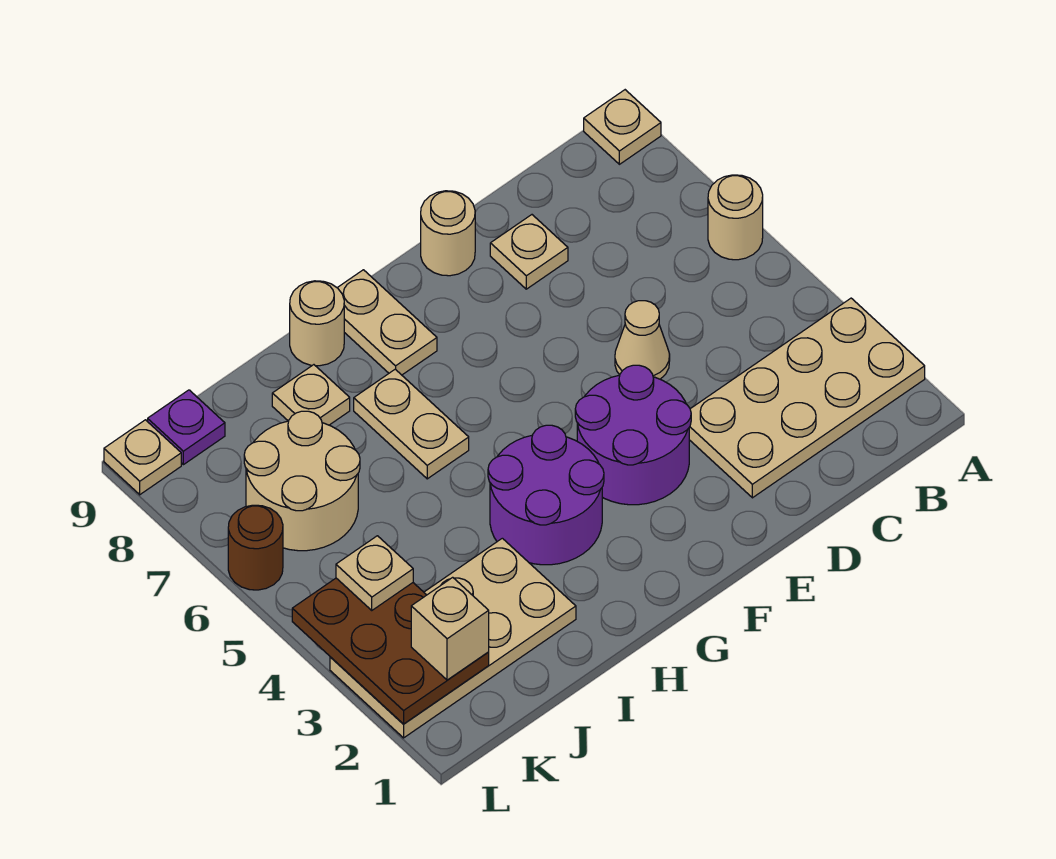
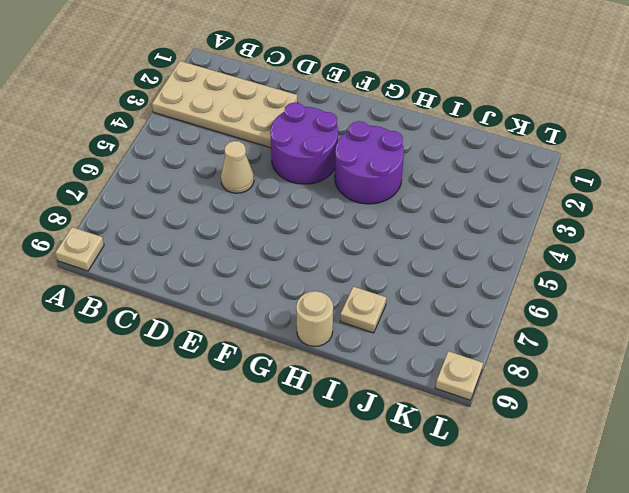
none -> tan round brick A6 level 1
none -> tan plate D8 level 1
none -> tan round brick E9 level 1

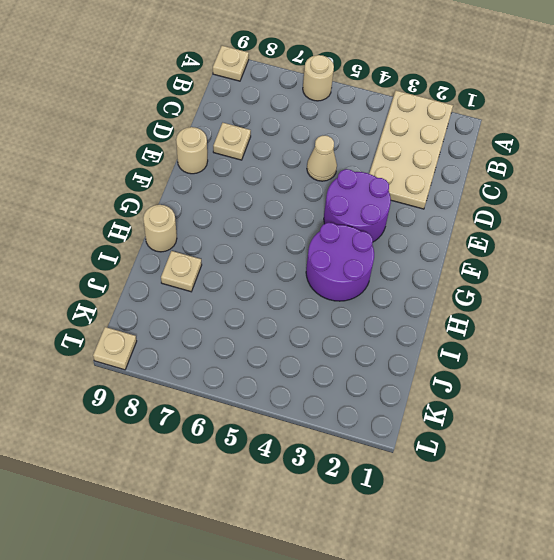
none -> tan plate G8:G9 level 1
none -> tan plate H6:H7 level 1
none -> tan plate I2:L3 level 1

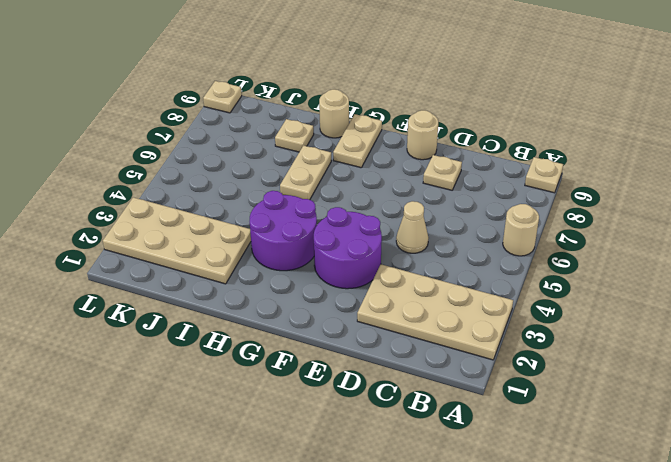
none -> tan round brick J6:K7 level 1
none -> purple plate K9 level 1
none -> brown round brick L6 level 1

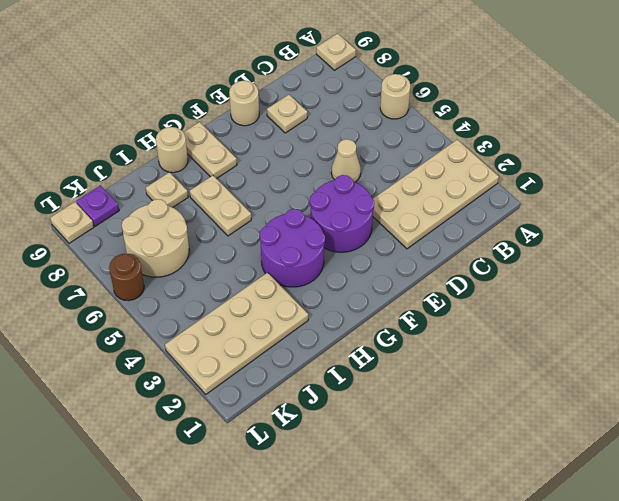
none -> brown plate K2:L4 level 2
none -> tan brick K2 level 3
none -> tan plate K4 level 3

